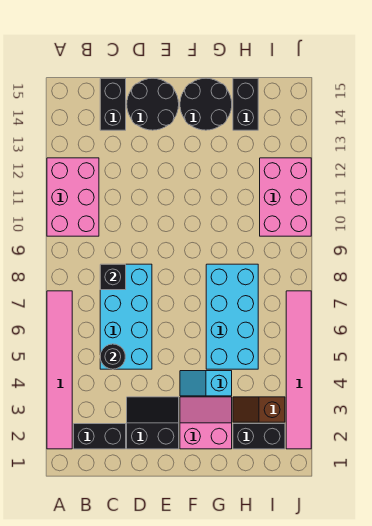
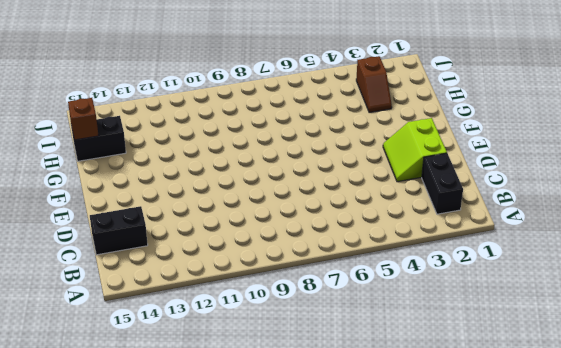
lime slope D2:E3 level 1 top 2 -> black slope D2:E3 level 1 top 2
brown brick H15 level 2 -> none
none -> pink tile A2:A7 level 1
none -> pink brick A10:B12 level 1
none -> cyan brick C5:D8 level 1

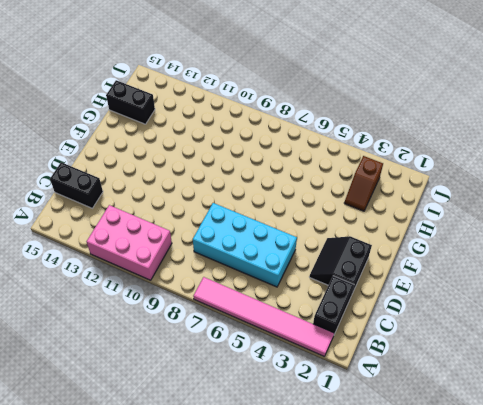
none -> black round brick D14:E15 level 1
none -> pink slope F2:G3 level 1 top 2
none -> cyan slope F4:G4 level 1 top G

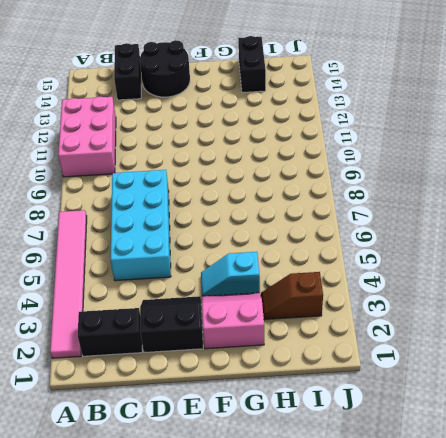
none -> black round brick F14:G15 level 1
none -> cyan brick G5:H8 level 1
none -> black brick H2:I2 level 1

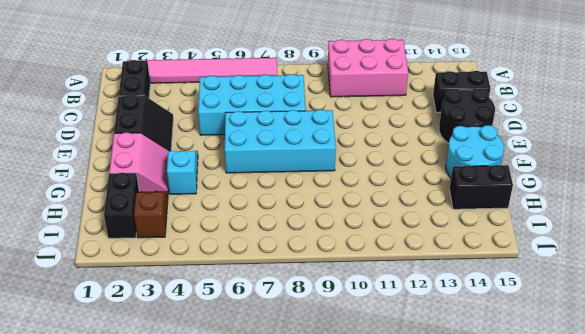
cyan brick E6:F9 level 1 -> cyan brick G5:H8 level 1
cyan round brick F14:G15 level 1 -> black round brick F14:G15 level 1
none -> pink brick I10:J12 level 1
none -> pink tile J2:J7 level 1
none -> black round brick C5 level 2

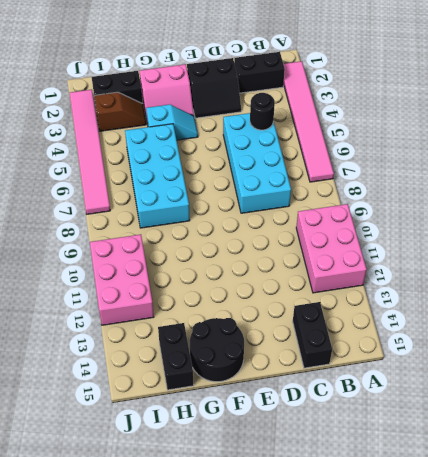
none -> black round brick D14:E15 level 1
none -> black brick C8 level 2

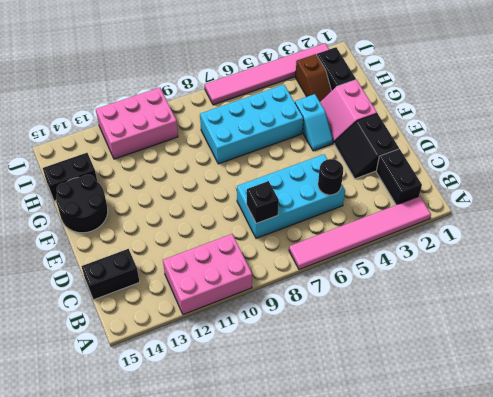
none -> black round brick D14:E15 level 1

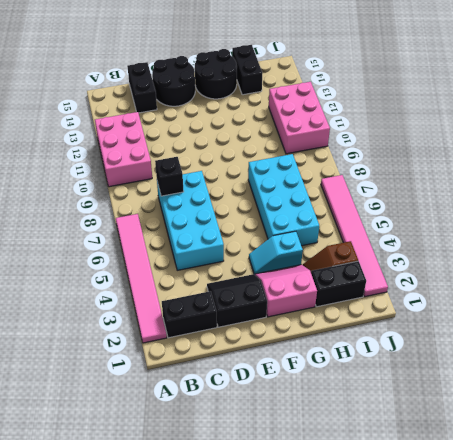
none -> black round brick C5 level 2

